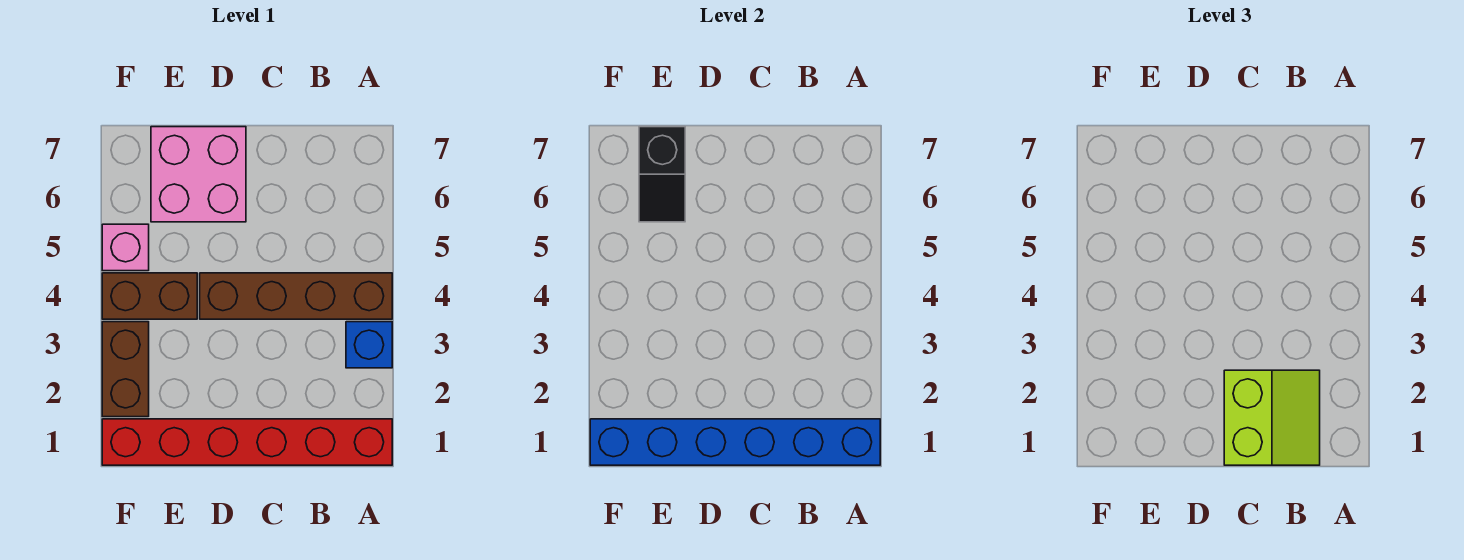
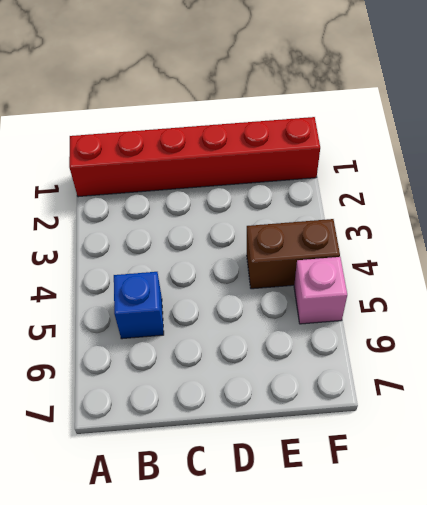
blue brick B5 level 1 -> blue brick A3 level 1
none -> brown brick A4:D4 level 1
none -> pink brick D6:E7 level 1

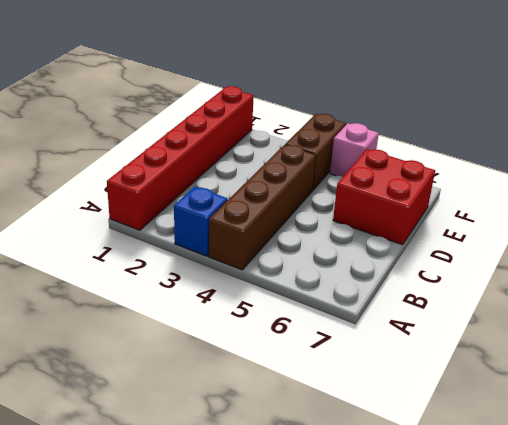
red brick D6:E7 level 1 -> pink brick D6:E7 level 1
none -> brown brick F2:F3 level 1
none -> blue brick A1:F1 level 2

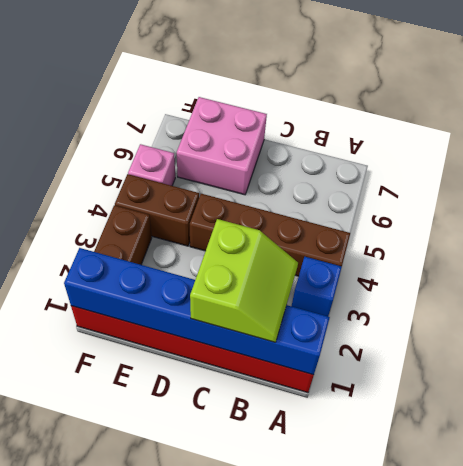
none -> black slope E6:E7 level 2 top 7

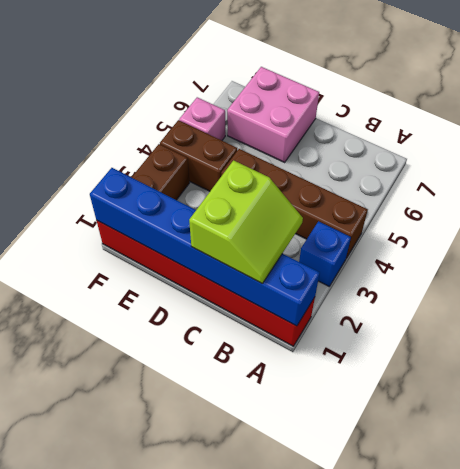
none -> black slope E6:E7 level 2 top 7

